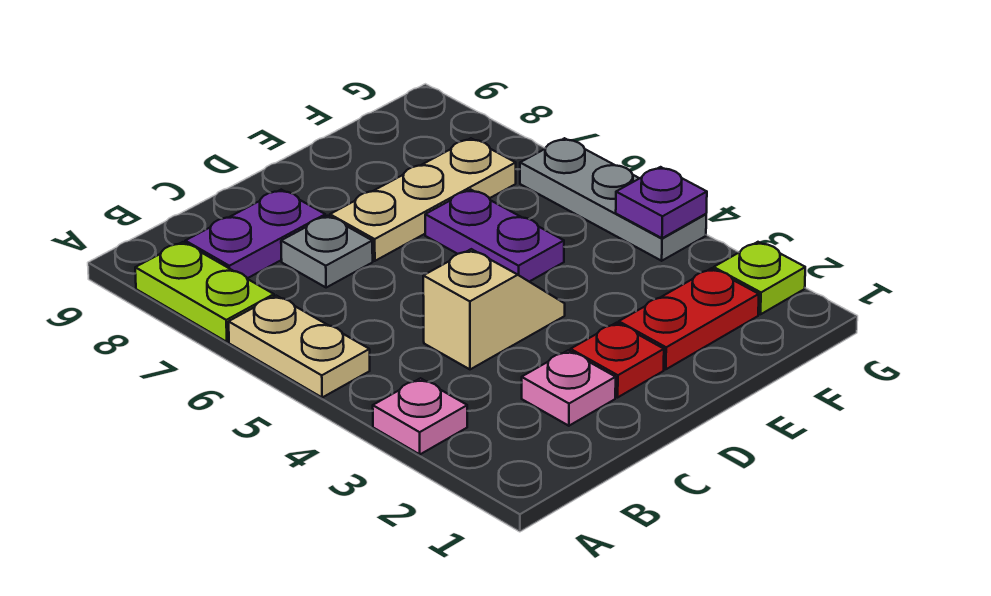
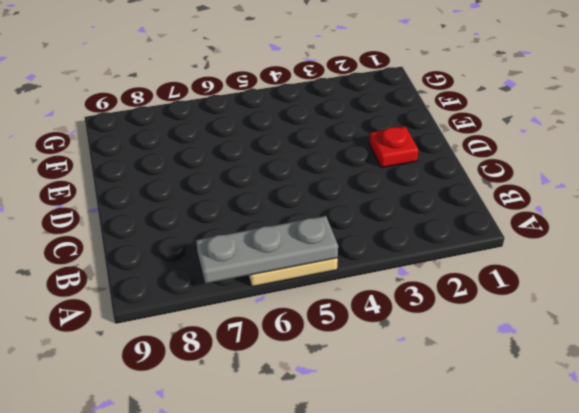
grey plate A5:A7 level 2 -> grey plate G4:G6 level 1
none -> pink plate A3 level 1
none -> lime plate A7:A8 level 1
none -> purple plate B8:C8 level 1

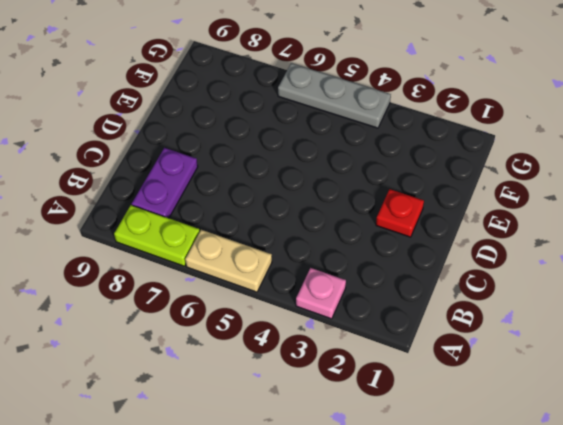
none -> pink plate C2 level 1
none -> tan slope C4:D4 level 1 top C
none -> grey plate C7 level 1

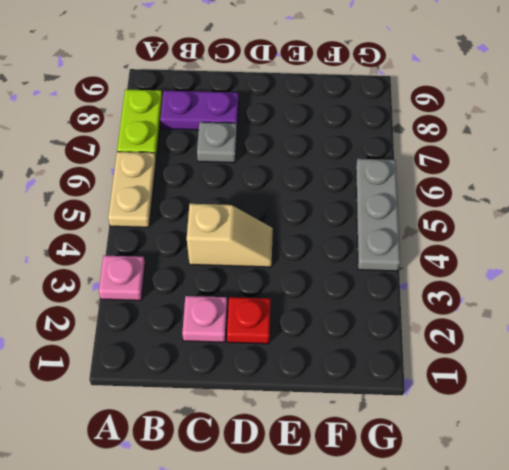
none -> tan plate D7:F7 level 1
none -> red plate E2:F2 level 1
none -> purple plate E5:E6 level 1

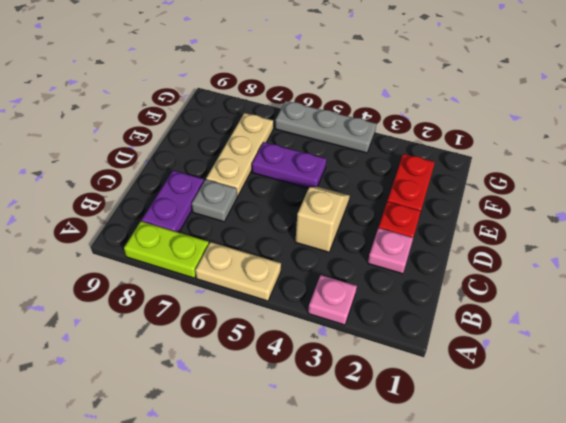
none -> lime plate G2 level 1
none -> purple plate G4 level 2

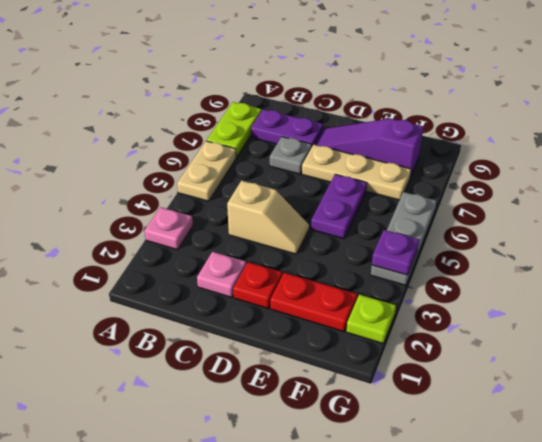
purple slope D8:F8 level 1 top F -> none

